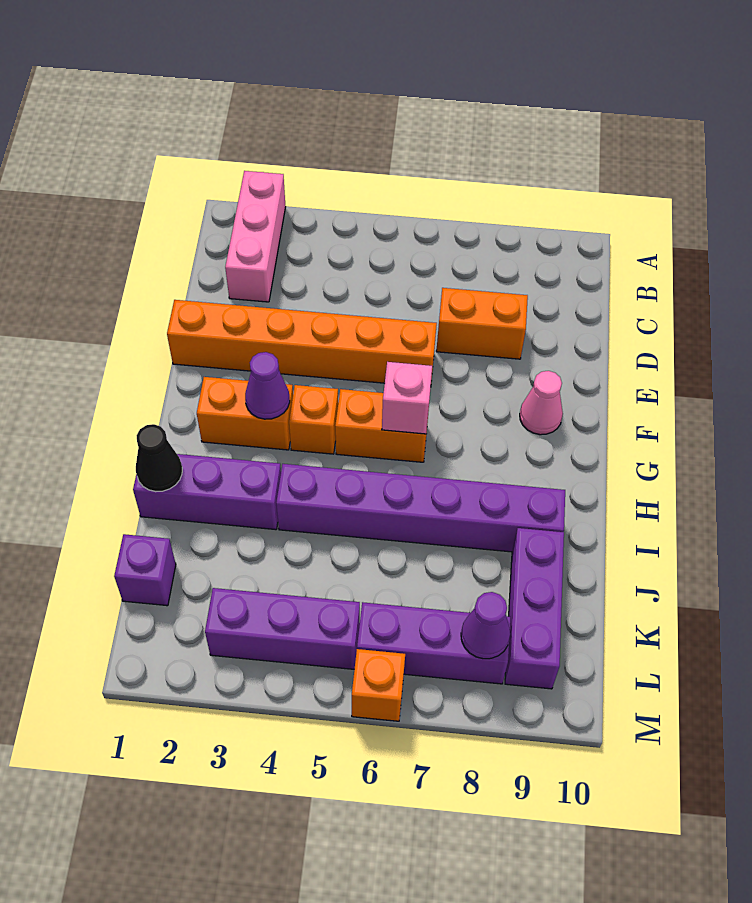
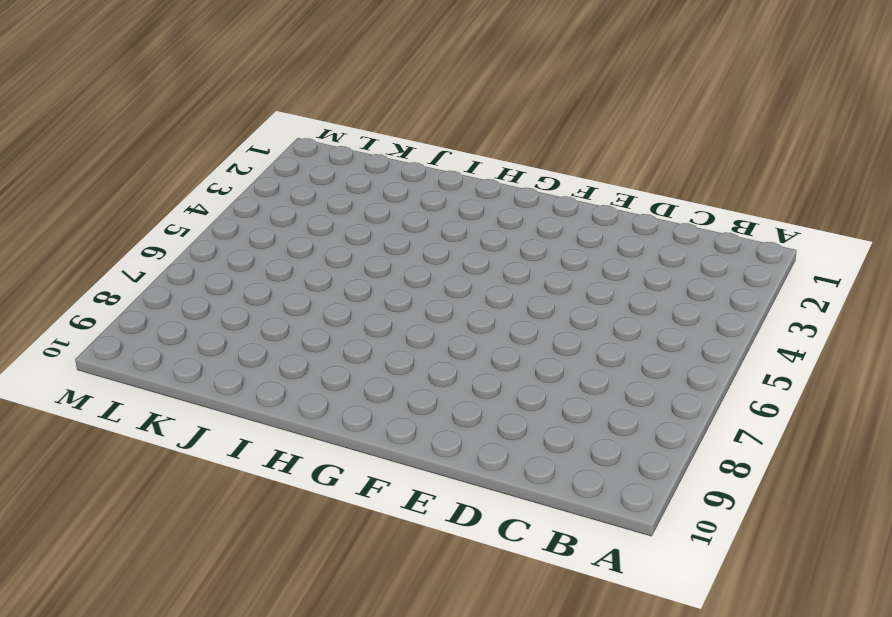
none -> pink brick A2:C2 level 1
none -> orange brick D7:D8 level 1
none -> orange brick E1:E6 level 1

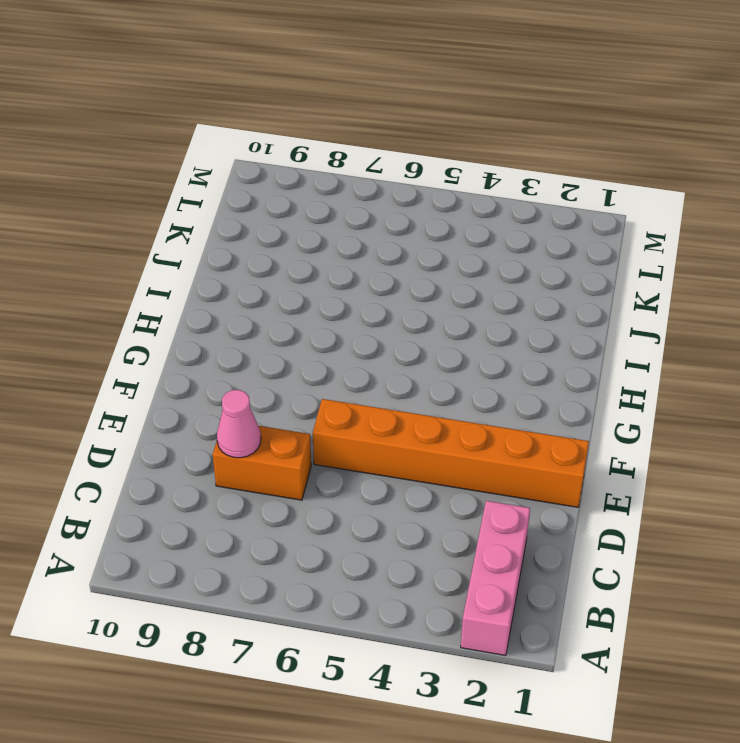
pink cone D8 level 2 -> pink cone F9 level 1
none -> orange brick G2:G3 level 1
none -> orange brick G4 level 1
none -> orange brick G5:G6 level 1

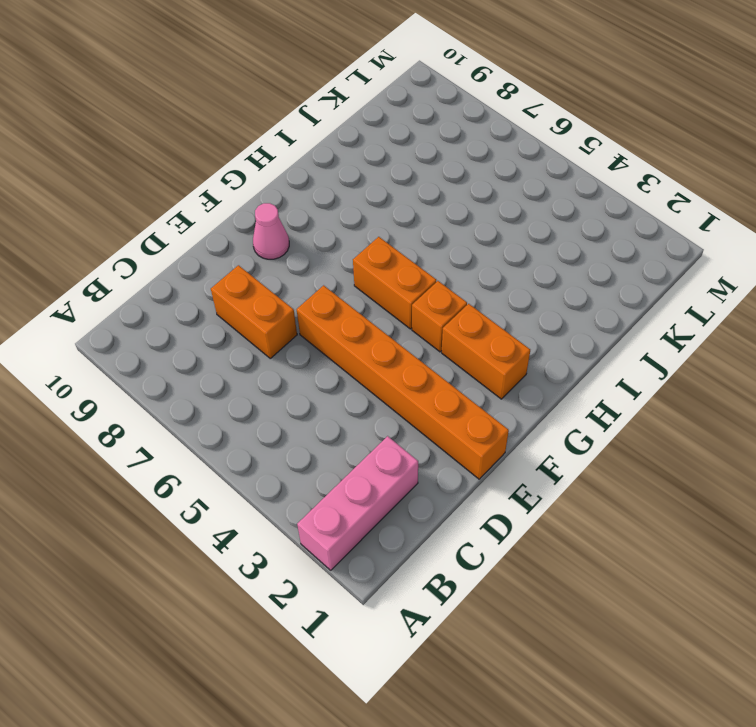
none -> purple brick I1:I3 level 1
none -> purple brick I4:I9 level 1
none -> purple brick J9:L9 level 1

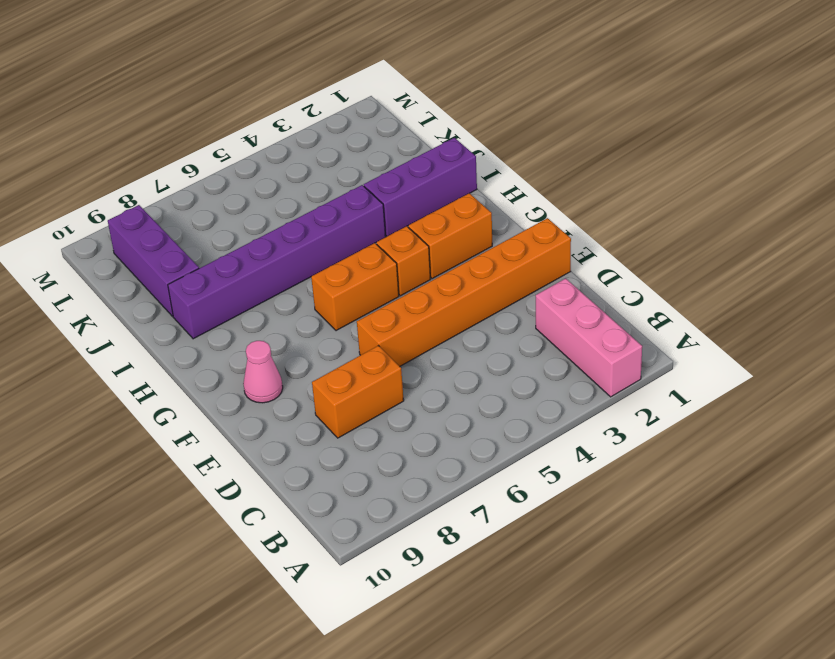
none -> purple brick K1 level 1
none -> purple brick L3:L5 level 1
none -> purple brick L6:L8 level 1

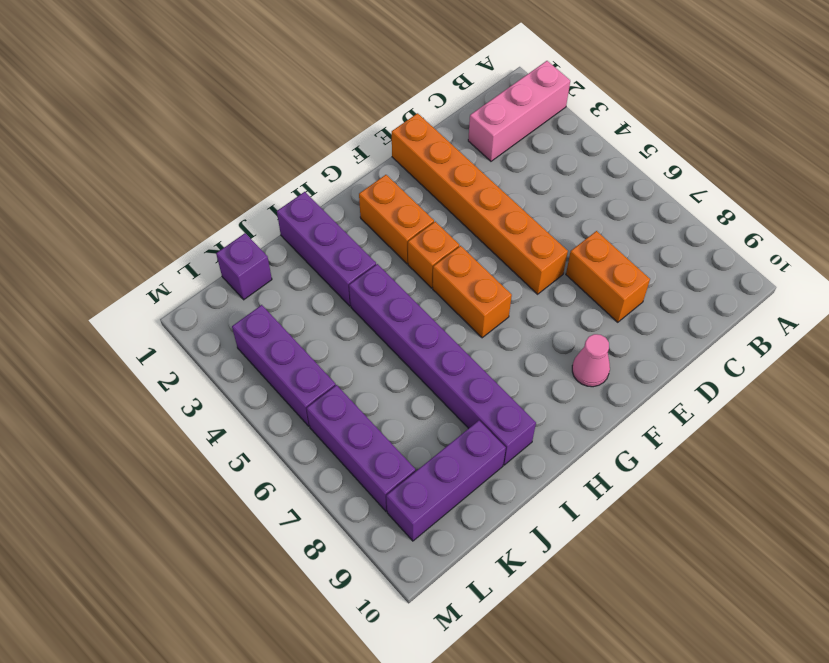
none -> orange brick M6 level 1
none -> purple cone G3 level 2
none -> pink brick G6 level 2

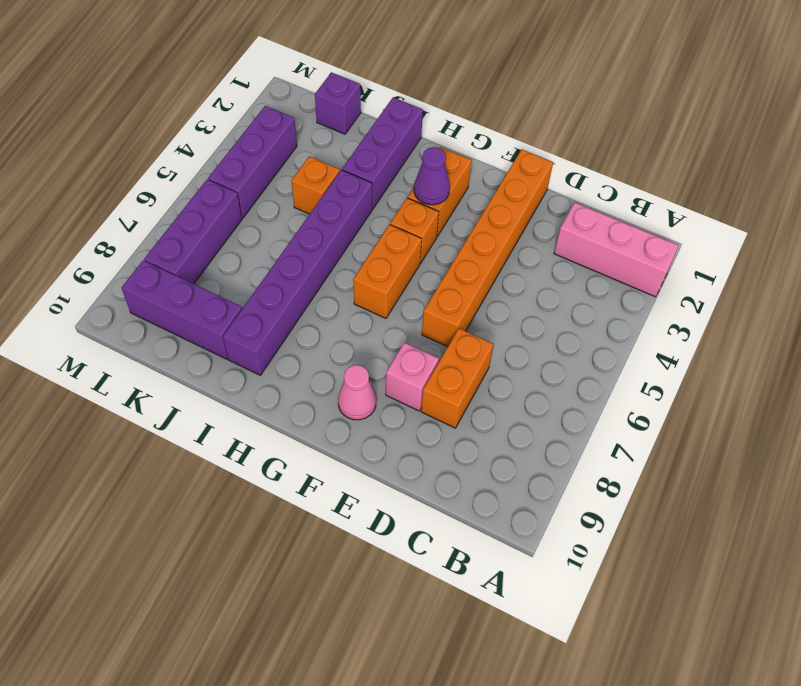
pink brick E8 level 1 -> pink brick G6 level 2
orange brick J4 level 1 -> orange brick M6 level 1
none -> black cone I1 level 2
none -> purple cone L8 level 2

